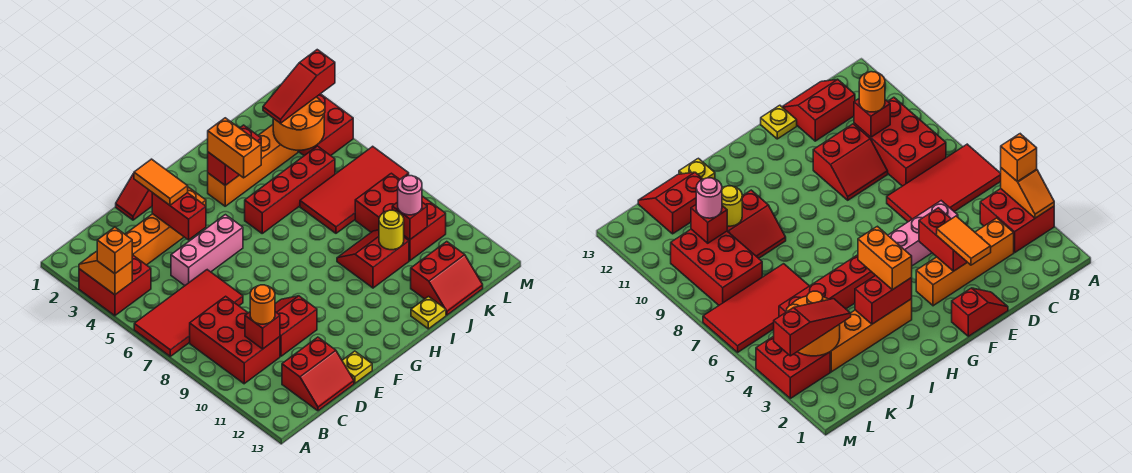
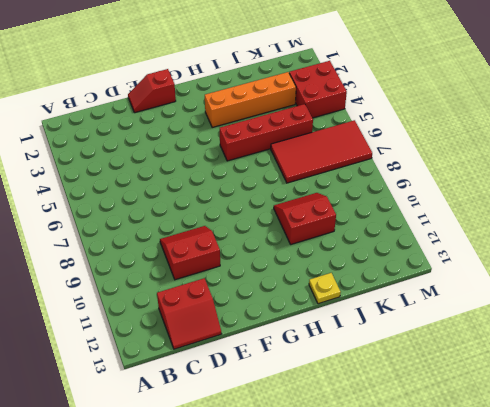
none -> red brick A3:B4 level 1
none -> red tile A6:D7 level 1
none -> red brick B8:C10 level 1
none -> orange brick C3:F3 level 1

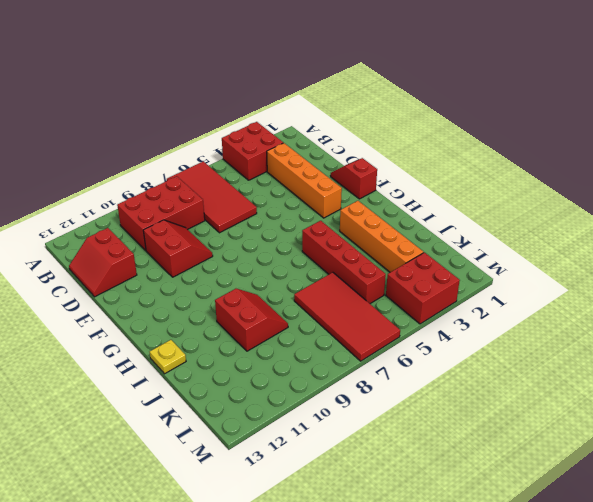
none -> pink brick D5:F5 level 1
none -> yellow plate E13 level 1
none -> red slope J12:K13 level 1 top 12
none -> red brick K8:L10 level 1

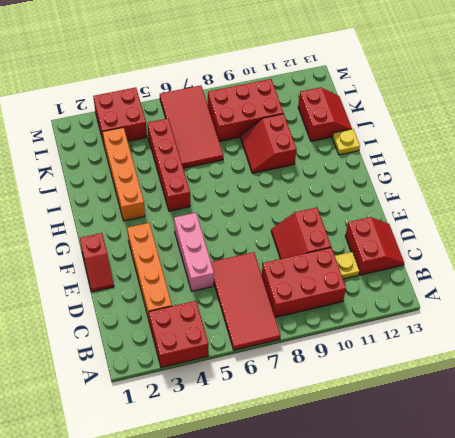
yellow plate C11 level 1 -> yellow plate E13 level 1
none -> orange slope A3:A4 level 2 top 4
none -> red brick C10 level 2
none -> red brick E3:E4 level 2
none -> red brick H3:I3 level 2

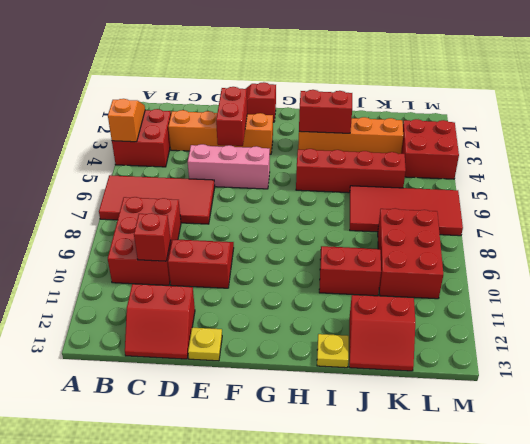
none -> yellow round brick J10 level 2
none -> orange round brick K3:L4 level 2
none -> red brick K10 level 2
none -> orange brick A4 level 3

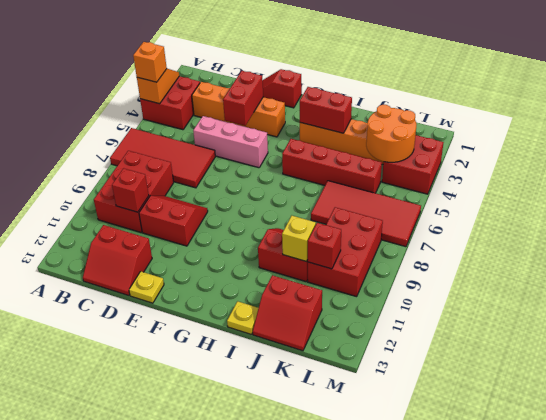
yellow brick J10 level 2 -> yellow round brick J10 level 2
none -> orange round brick C10 level 3
none -> orange tile E2:E3 level 3
none -> orange brick H3:H4 level 3
none -> red slope K3:M3 level 3 top M

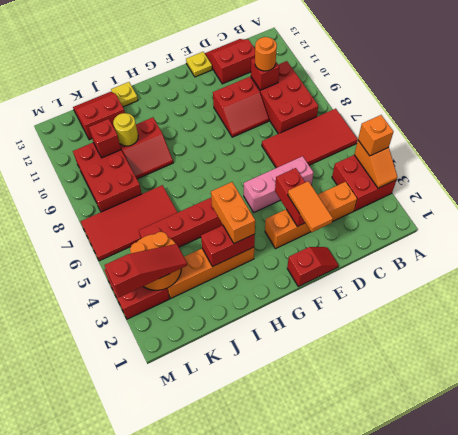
none -> pink round brick K10 level 3

